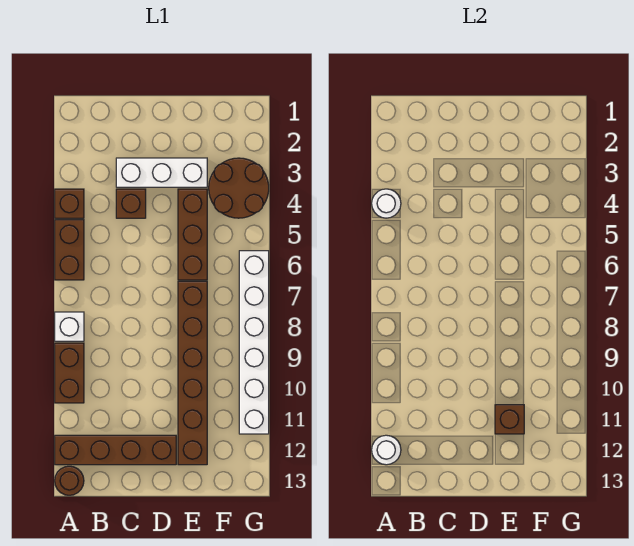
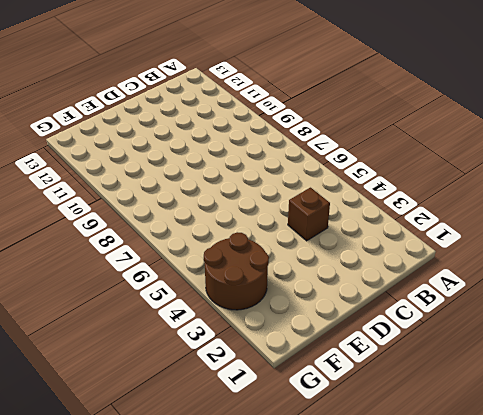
none -> brown brick A4 level 1
none -> brown brick A5:A6 level 1
none -> white brick A8 level 1

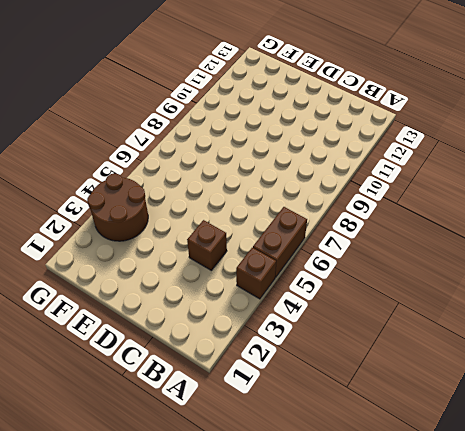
none -> white brick A8 level 1
none -> brown brick A9:A10 level 1
none -> brown brick A12:D12 level 1

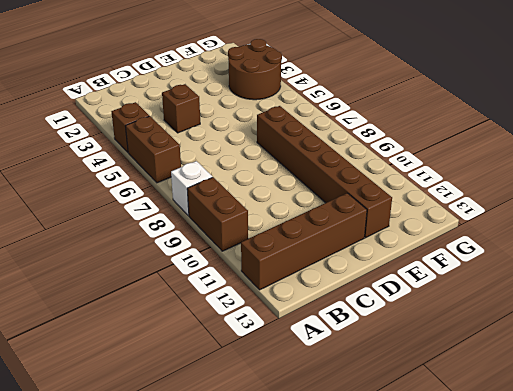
none -> brown round brick A13 level 1
none -> white brick C3:E3 level 1
none -> brown brick E4:E6 level 1

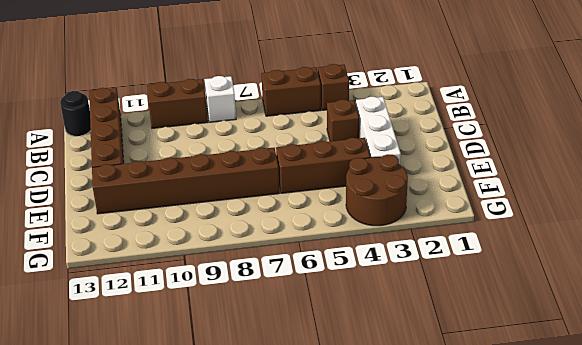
black round brick A13 level 1 -> brown round brick A13 level 1
none -> white brick G6:G11 level 1
none -> white round brick A4 level 2
none -> white round brick A12 level 2

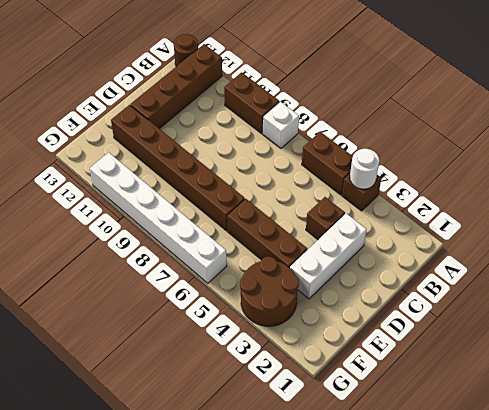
none -> white round brick A12 level 2
none -> brown brick E11 level 2

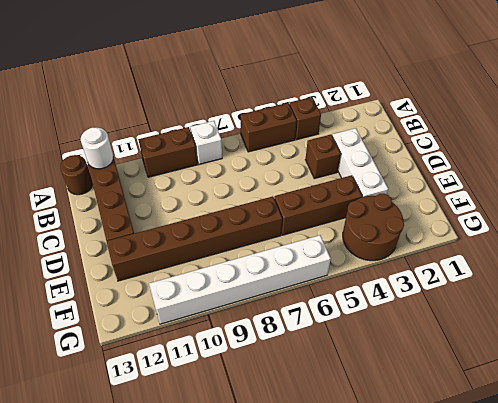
none -> white round brick A4 level 2
none -> brown brick E11 level 2

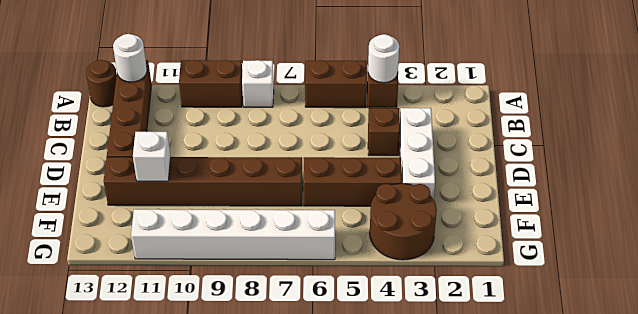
white brick E11 level 2 -> brown brick E11 level 2

